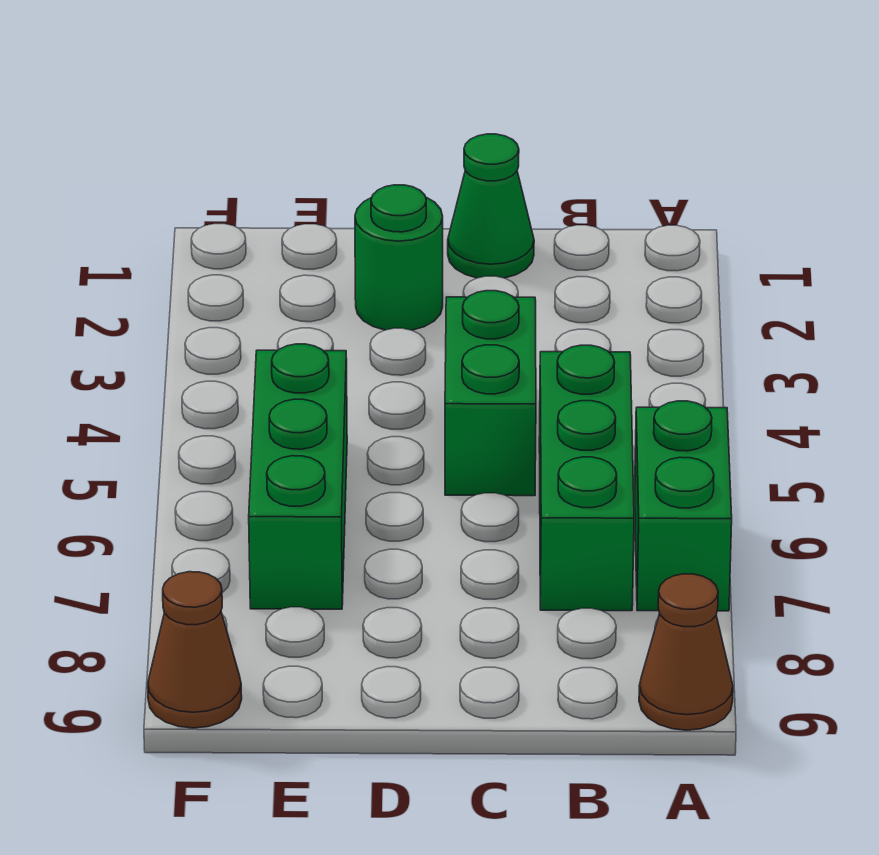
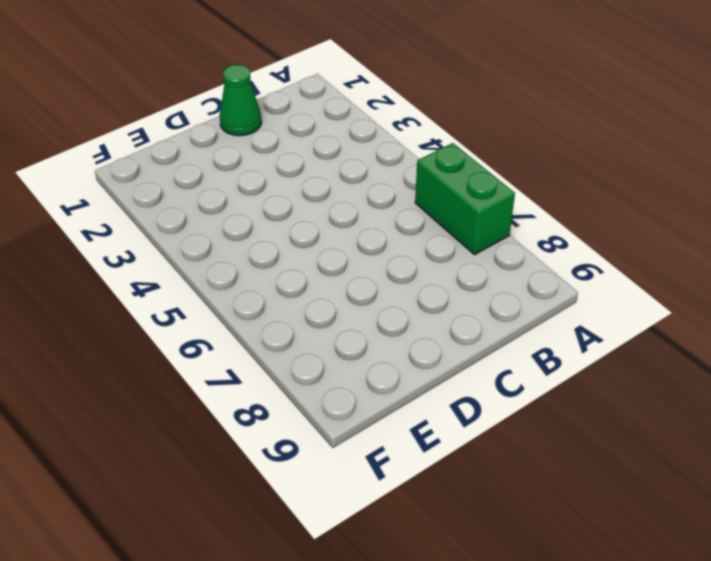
none -> brown cone A9 level 1
none -> green brick B5:B7 level 1

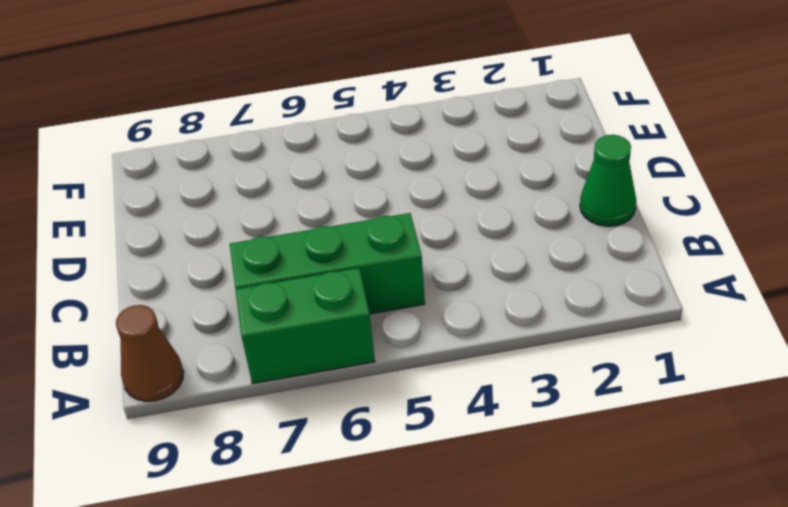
none -> green brick C4:C5 level 1
none -> green round brick D2 level 1

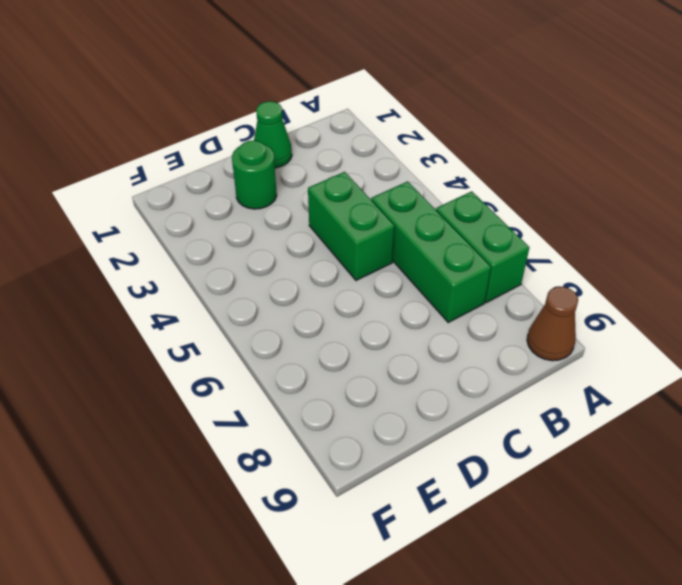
none -> green brick E5:E7 level 1
none -> brown cone F9 level 1

